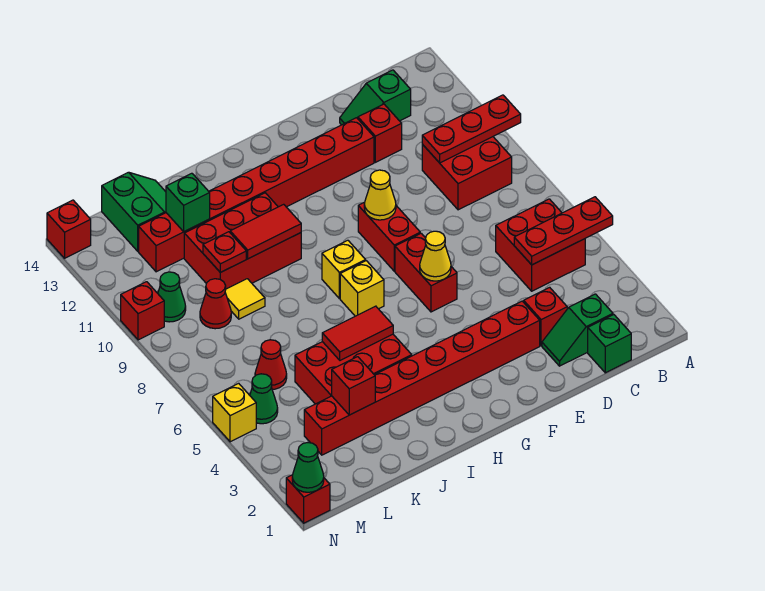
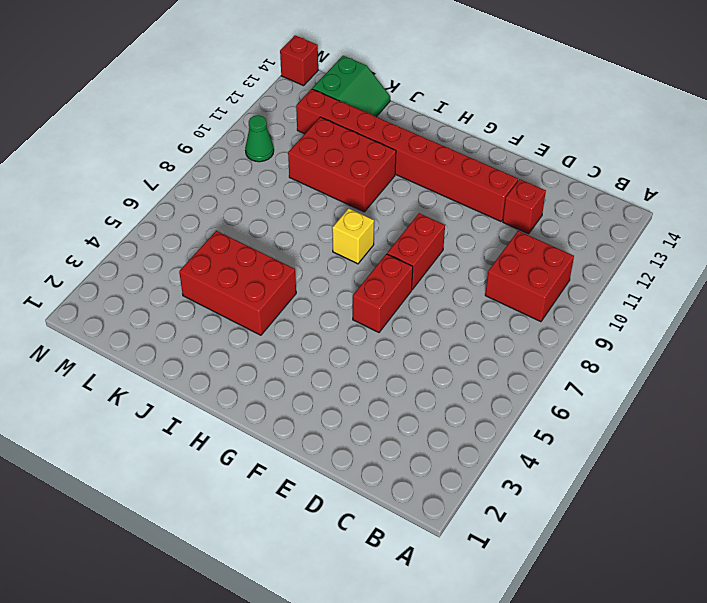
none -> red brick B5:C6 level 1
none -> green brick C1 level 1
none -> green slope C2:D2 level 1 top C
none -> green slope C13:D13 level 1 top C

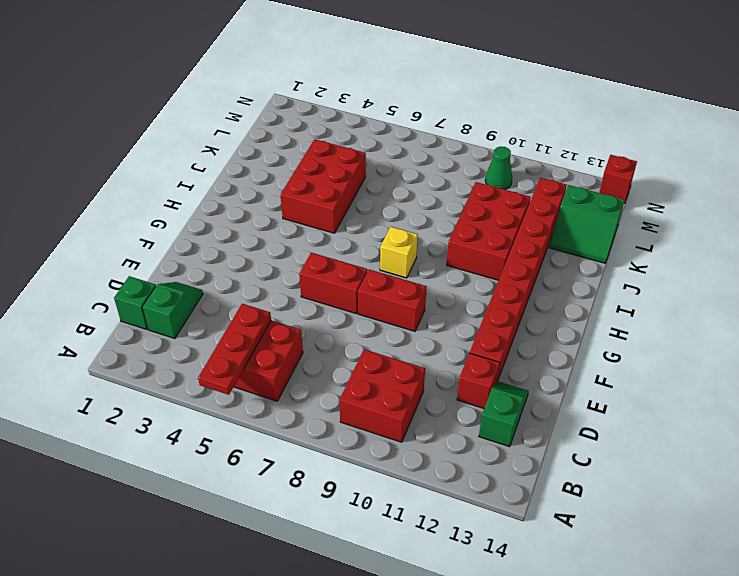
none -> red brick D3 level 1
none -> red brick E3:L3 level 1
none -> yellow brick H7 level 1
none -> yellow tile K9 level 1

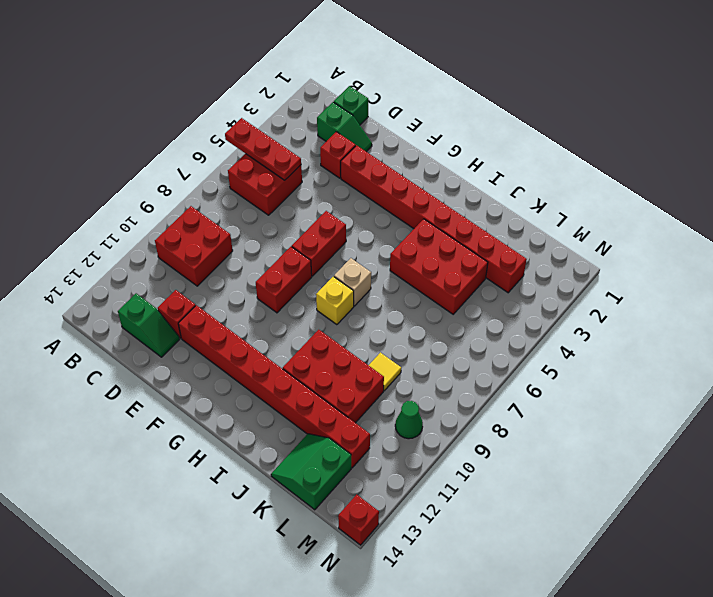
tan brick H7 level 1 -> yellow brick H7 level 1
none -> red cone L6 level 1
none -> red cone L9 level 1
none -> green cone M5 level 1
none -> red brick N1 level 1

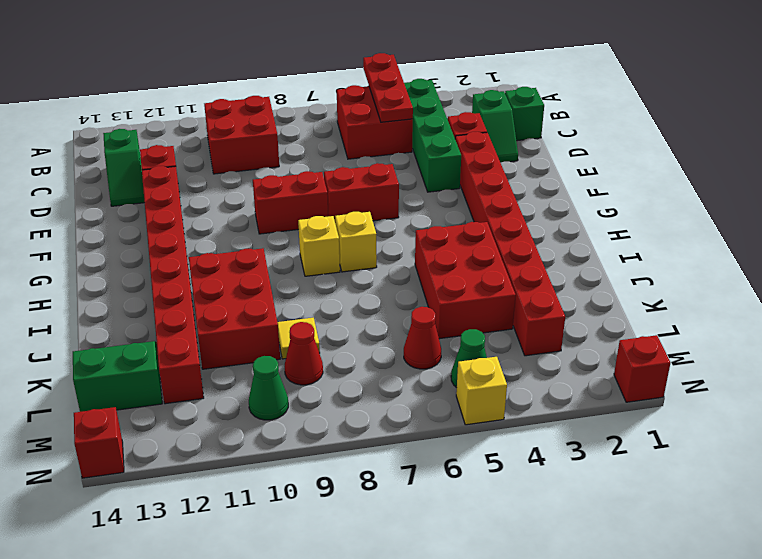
green brick B4:E4 level 1 -> none
none -> red brick N10 level 1
none -> red plate A10:C10 level 2
none -> yellow cone F6 level 2
none -> yellow cone F9 level 2

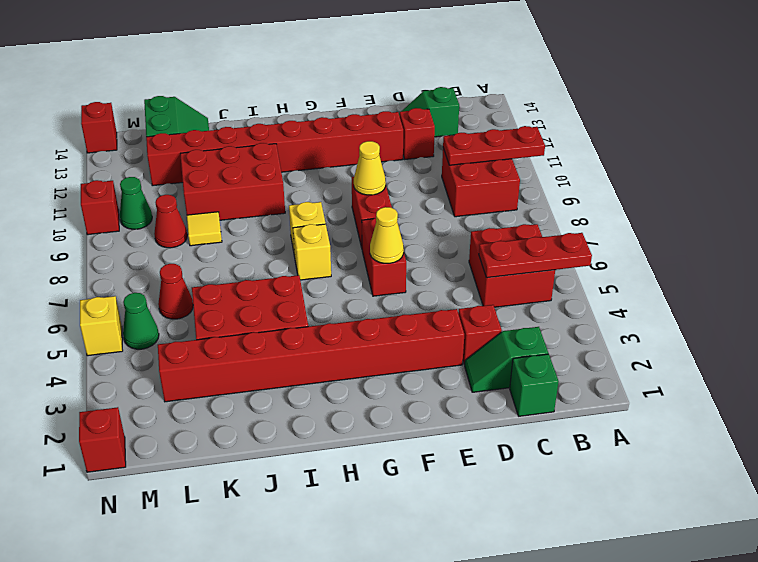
none -> red tile I5:J5 level 2
none -> red tile I10:J10 level 2
none -> red brick K3 level 2
none -> red plate K10 level 2

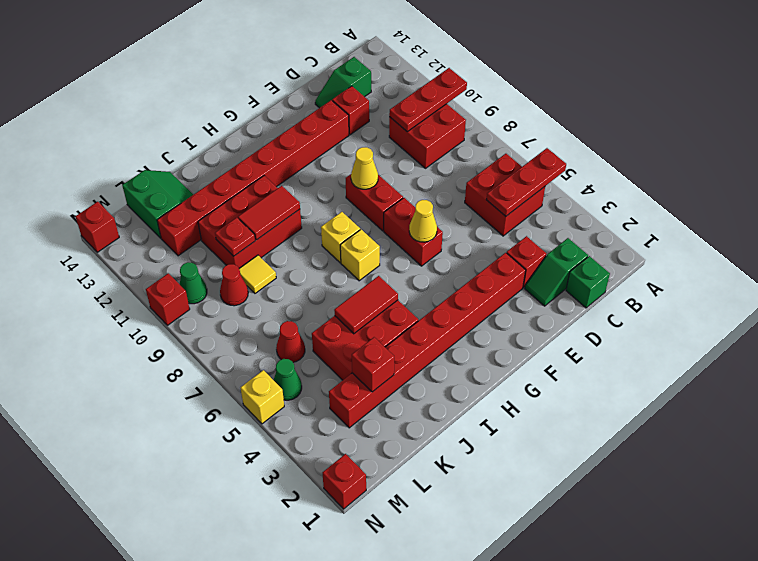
none -> green brick K12 level 2
none -> green cone N1 level 2

